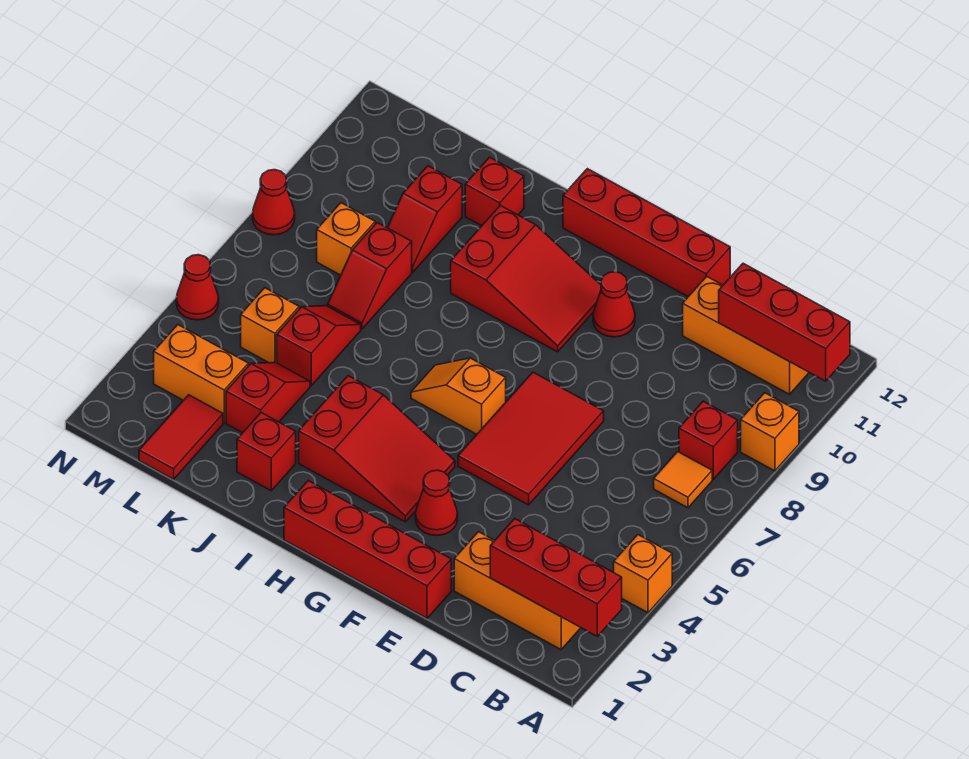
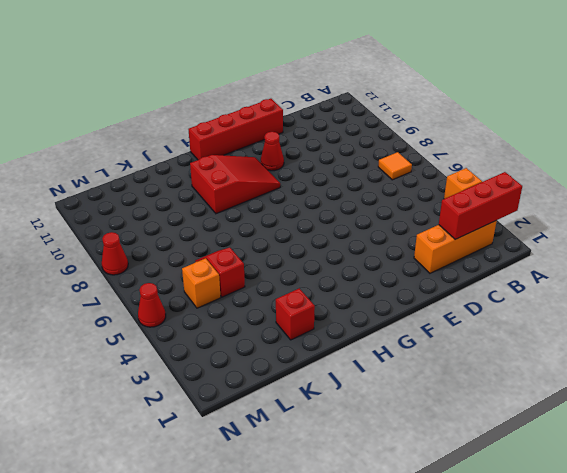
none -> orange brick A9 level 1
none -> red brick B8 level 1
none -> orange brick B11:D11 level 1

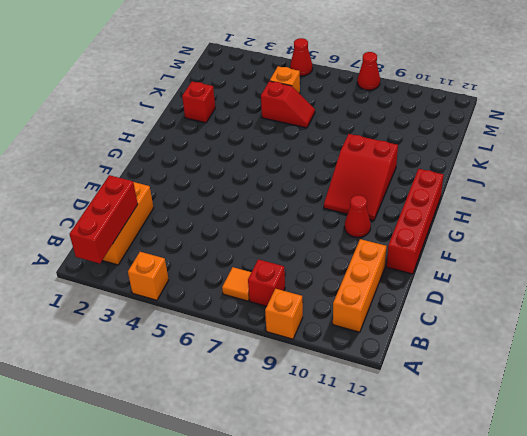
none -> red brick E1:H1 level 1
none -> red tile E5:F7 level 1
none -> red cone F3 level 1

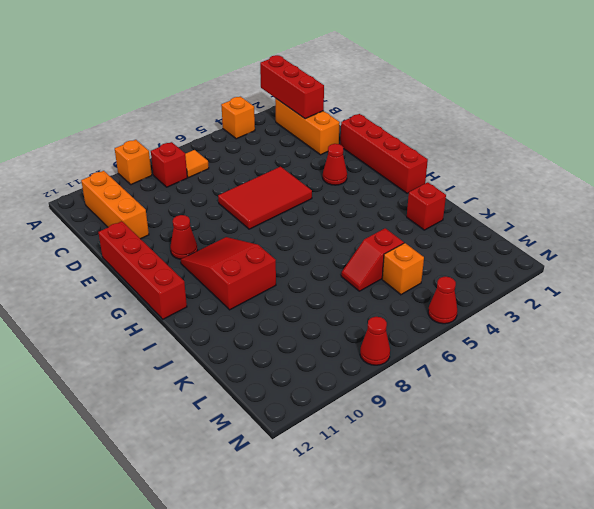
none -> red slope G3:I4 level 1 top I
none -> orange slope G6:H6 level 1 top G
none -> red brick J11 level 1

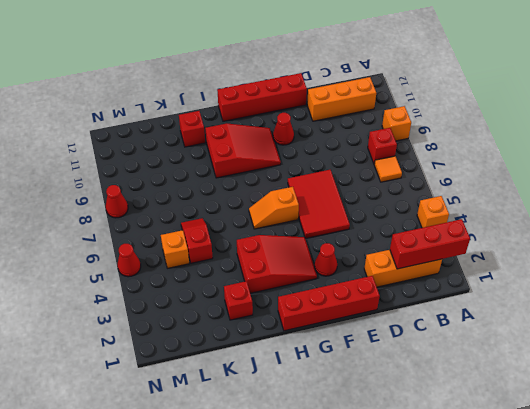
none -> red slope K3:K4 level 1 top 3
none -> red slope K7:K8 level 1 top 8
none -> red slope K9:K10 level 1 top 10

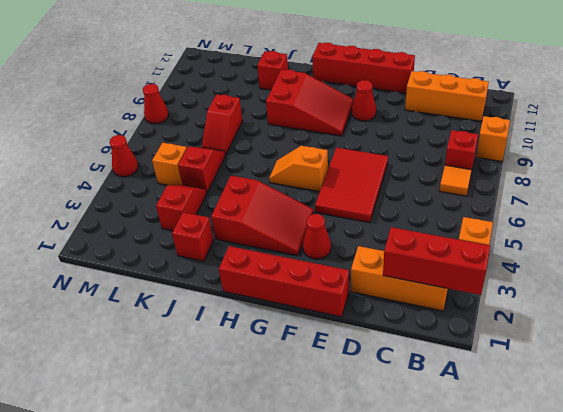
none -> red slope K9:K10 level 1 top 10
none -> red tile L1:L2 level 1
none -> orange brick L3:M3 level 1

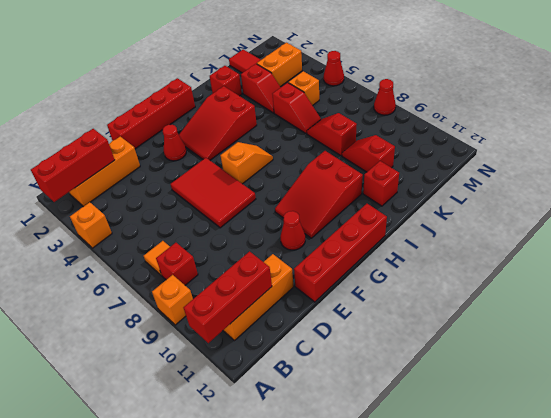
none -> orange brick L8 level 1

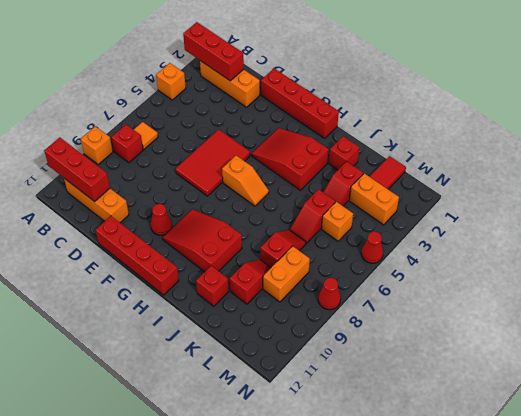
orange brick L8:L9 level 1 -> orange brick L8 level 1
none -> red cone F3 level 1

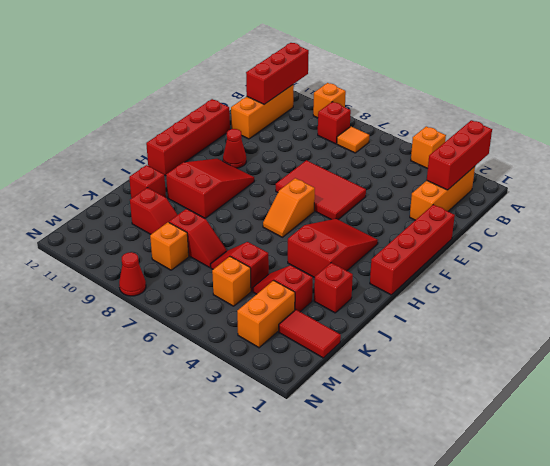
none -> red cone F3 level 1
none -> red cone N5 level 1

